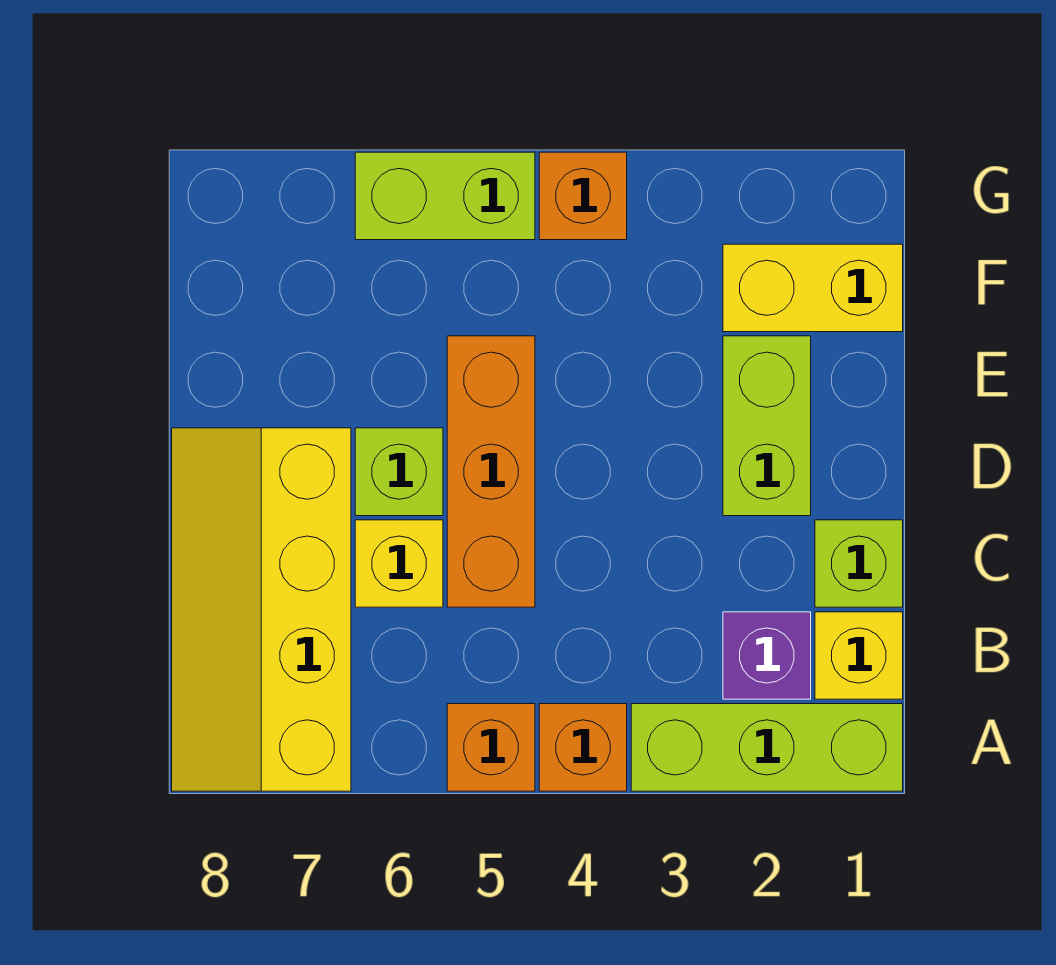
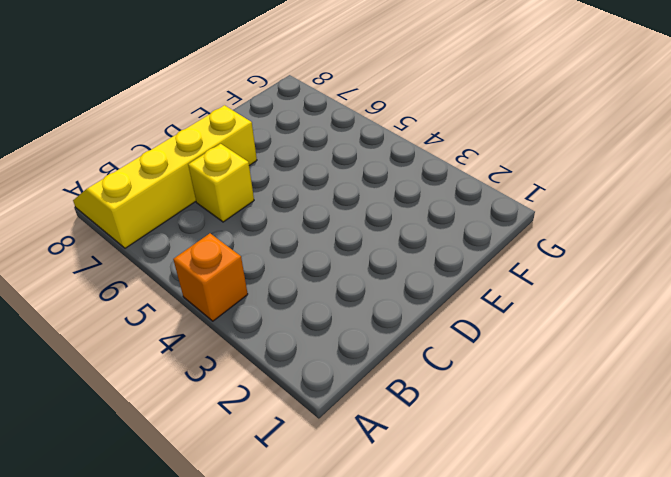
none -> lime brick A1:A3 level 1
none -> orange brick A5 level 1
none -> yellow brick B1 level 1

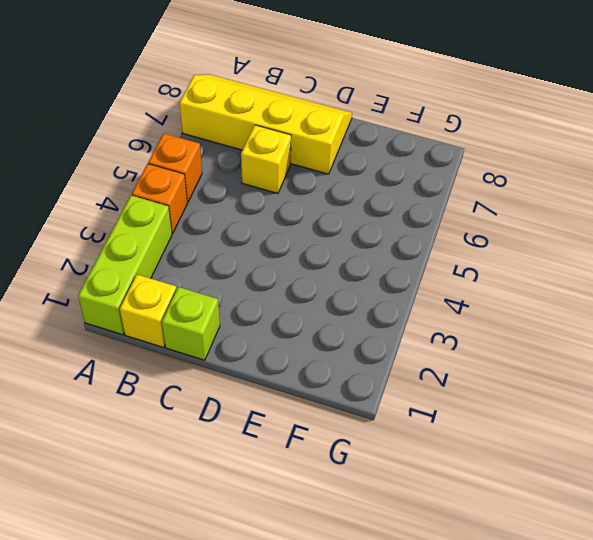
none -> purple brick B2 level 1
none -> orange brick C5:E5 level 1
none -> lime brick D2:E2 level 1

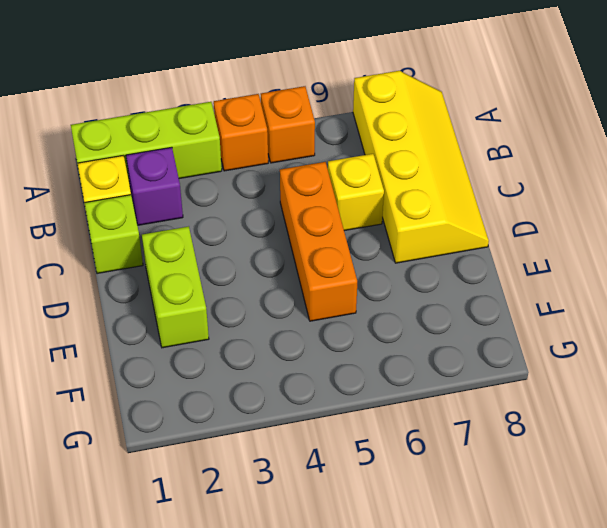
none -> lime brick D6 level 1
none -> yellow brick F1:F2 level 1
none -> orange brick G4 level 1

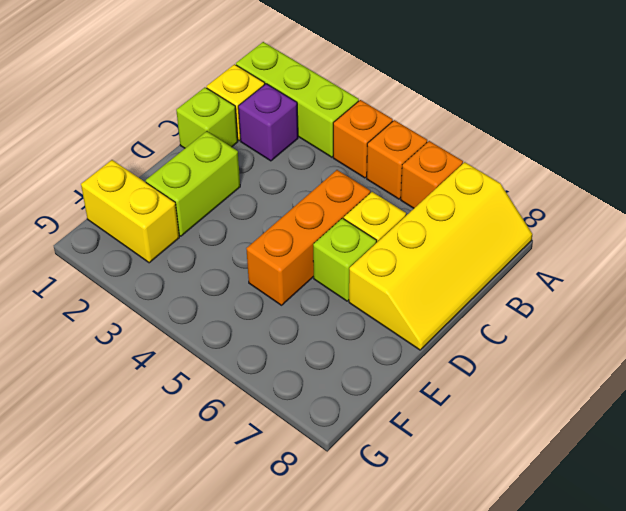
orange brick A6 level 1 -> orange brick G4 level 1
none -> lime brick G5:G6 level 1

